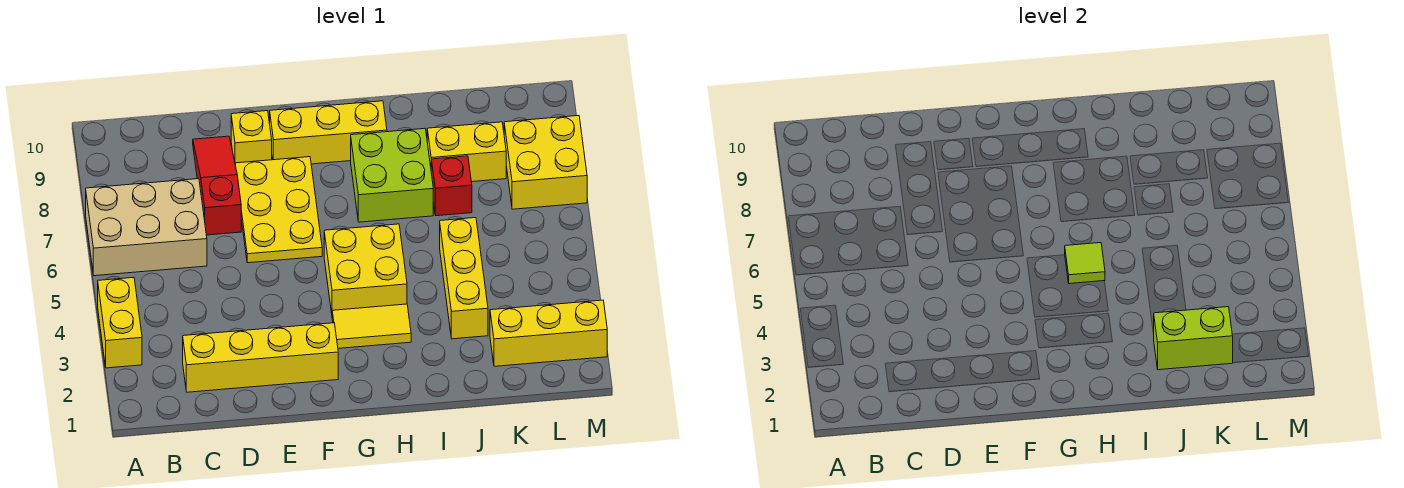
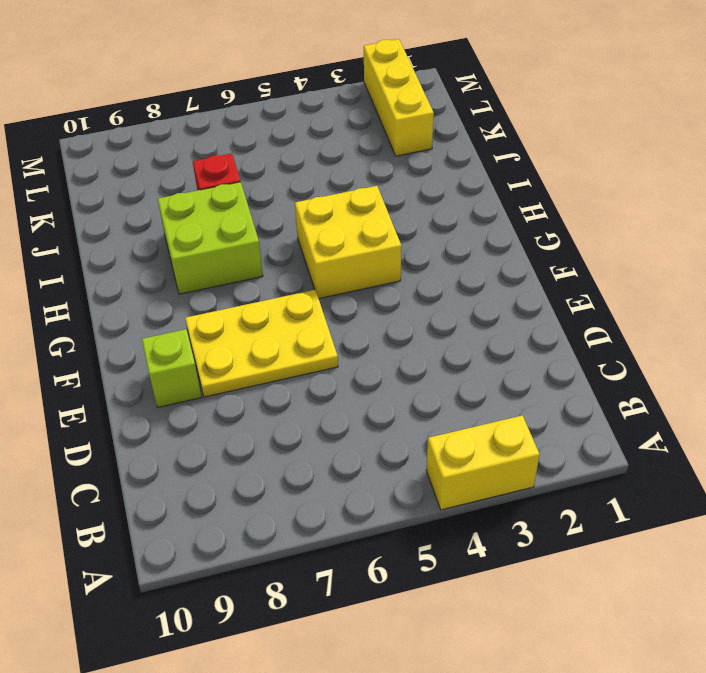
lime brick E9 level 1 -> yellow brick E9 level 1
none -> tan brick A6:C7 level 1
none -> yellow brick C2:F2 level 1
none -> red slope D7:D9 level 1 top 7

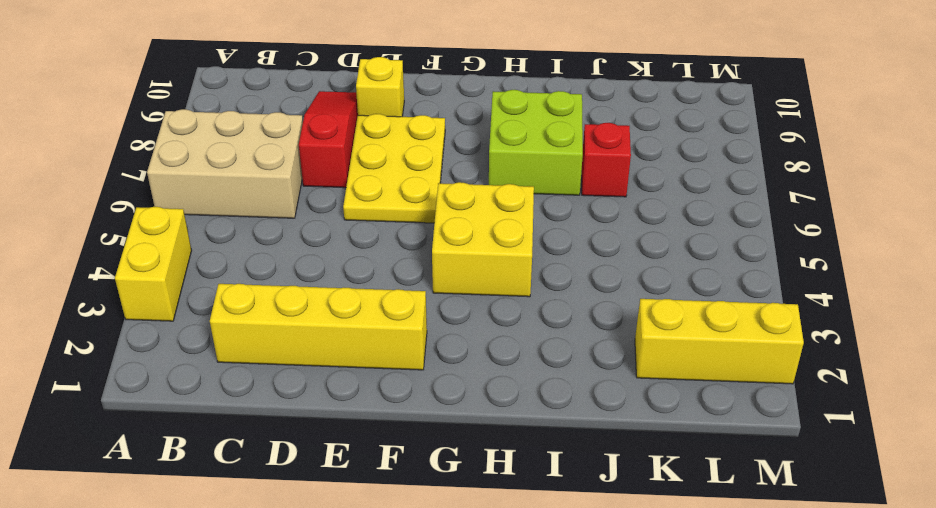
none -> yellow brick F9:H9 level 1
none -> yellow tile G3:H3 level 1
none -> yellow brick J3:J5 level 1

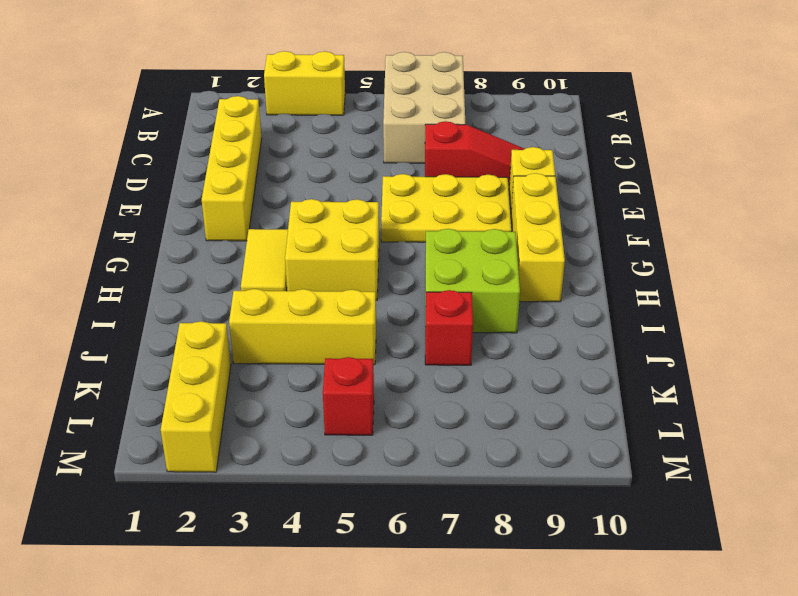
red brick L5 level 1 -> none
none -> yellow brick J8:K8 level 1
none -> yellow brick L7:M8 level 1
none -> lime tile H5 level 2

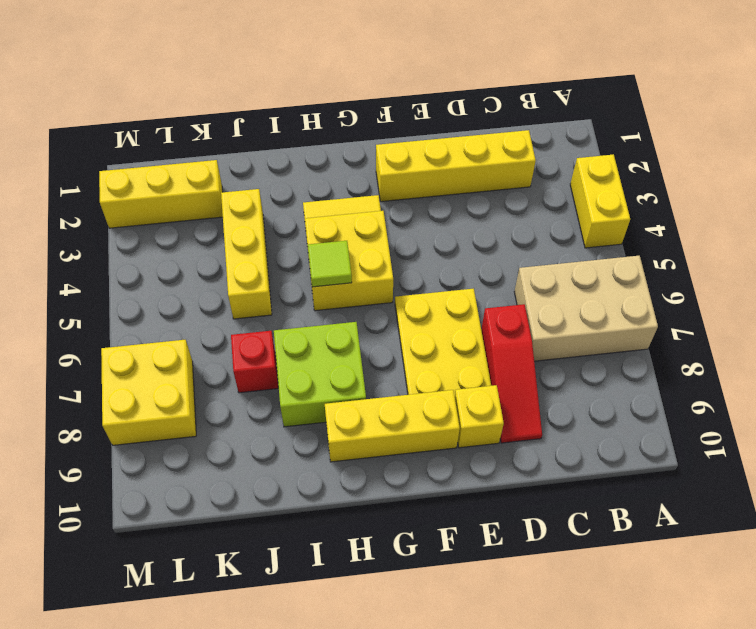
none -> yellow brick J8:K8 level 1
none -> lime brick J2:K2 level 2

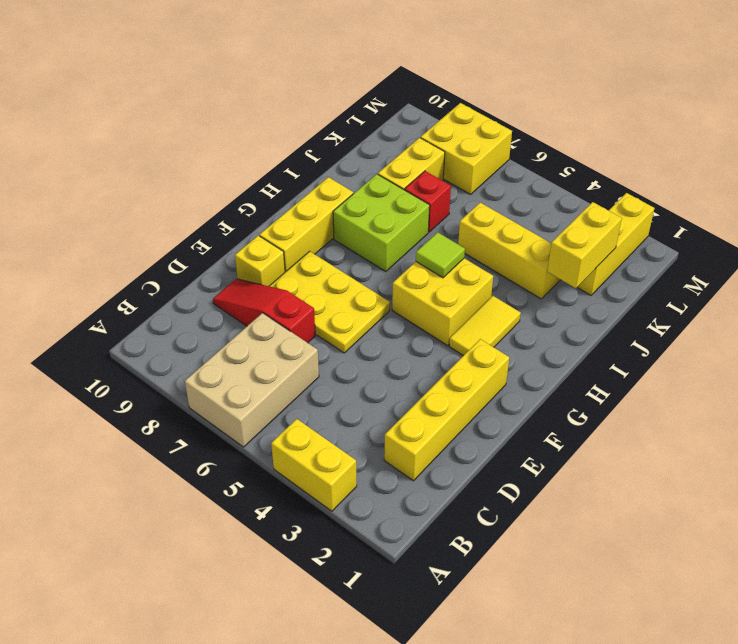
yellow brick J2:K2 level 2 -> lime brick J2:K2 level 2

